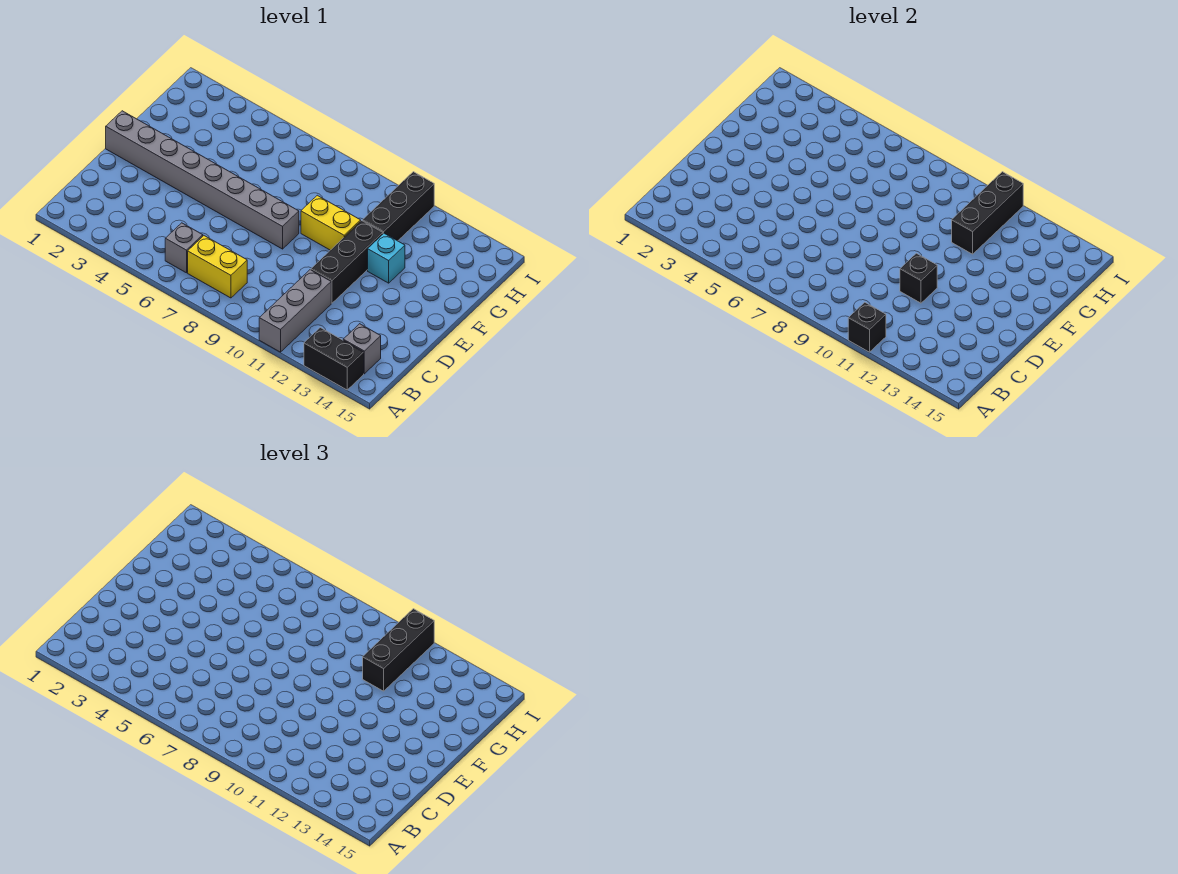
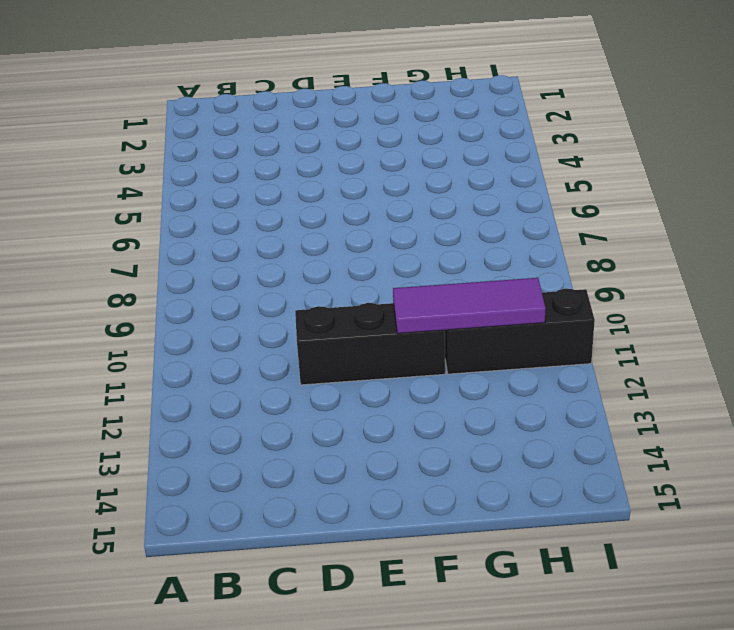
purple tile F11:H11 level 2 -> black brick G11:I11 level 2
none -> grey brick A11:C11 level 1
none -> black brick A13:A14 level 1
none -> grey brick B6 level 1

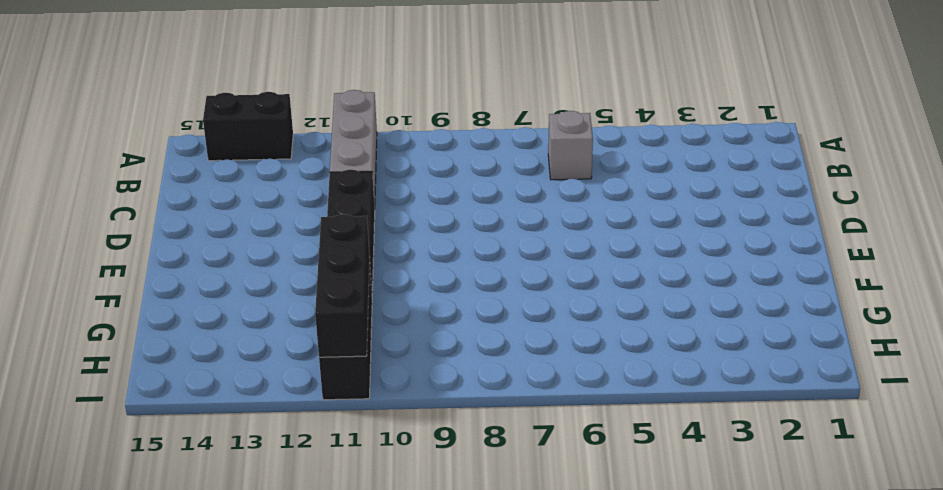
none -> yellow brick B7:B8 level 1
none -> grey brick B14 level 1
none -> grey brick E1:E8 level 1

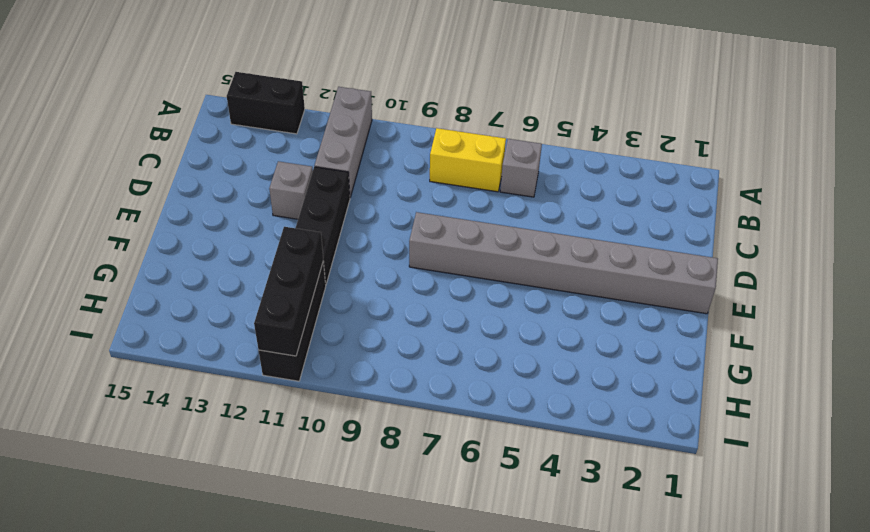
grey brick D12 level 1 -> grey brick B14 level 1
none -> yellow brick F9:F10 level 1
none -> cyan brick F12 level 1
none -> black brick A11 level 2

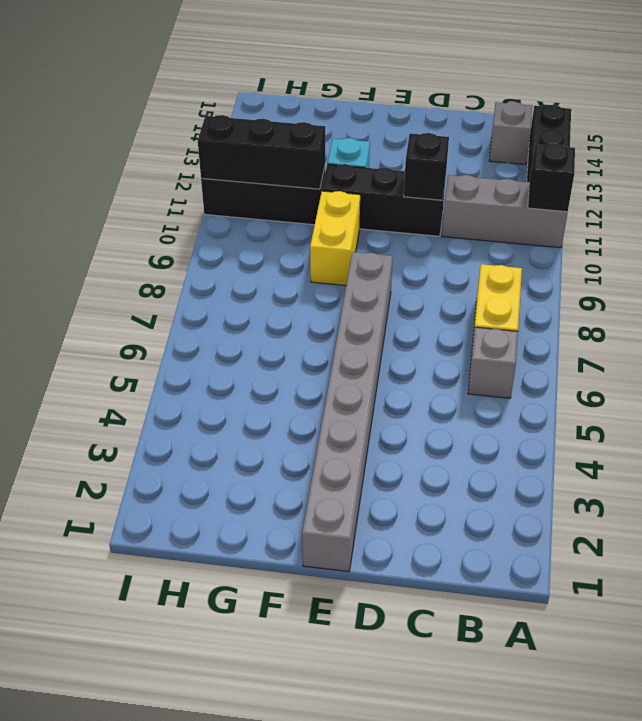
none -> black brick G11:I11 level 3

